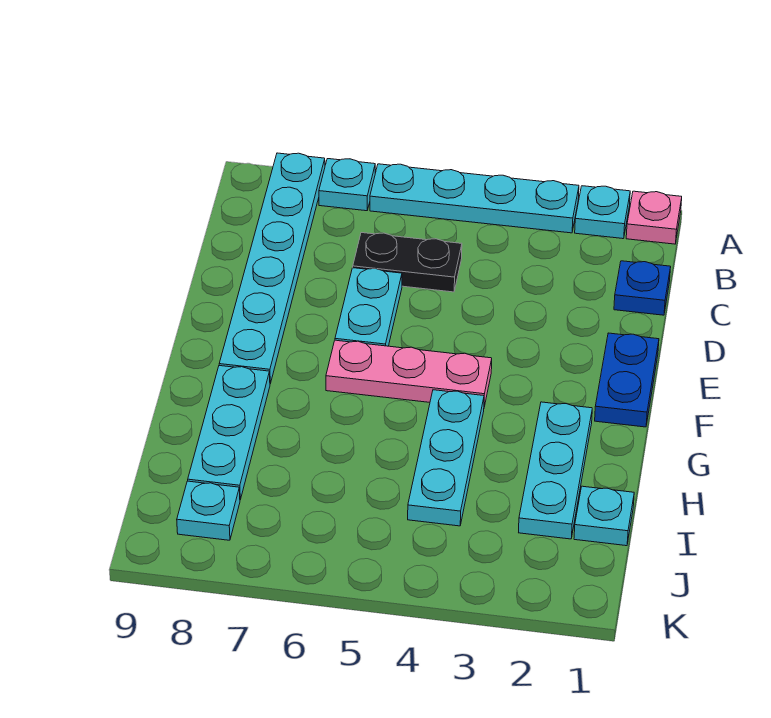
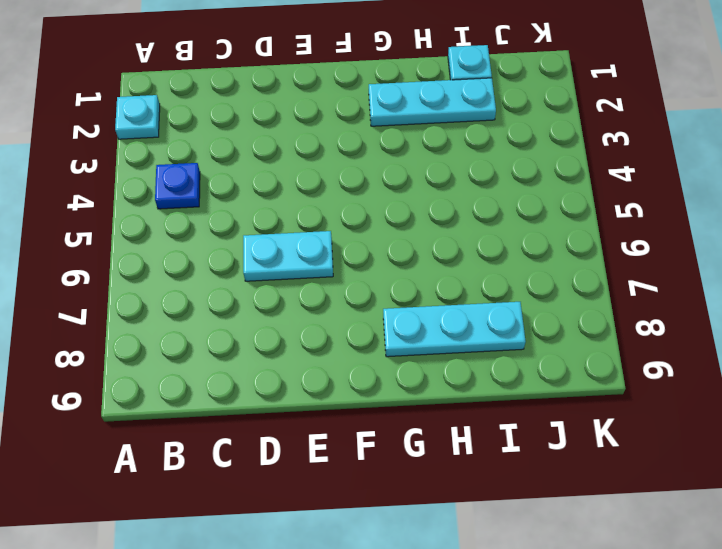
blue plate B4 level 1 -> blue plate C1 level 1
none -> pink plate A1 level 1
none -> cyan plate A3:A6 level 1
none -> cyan plate A7 level 1

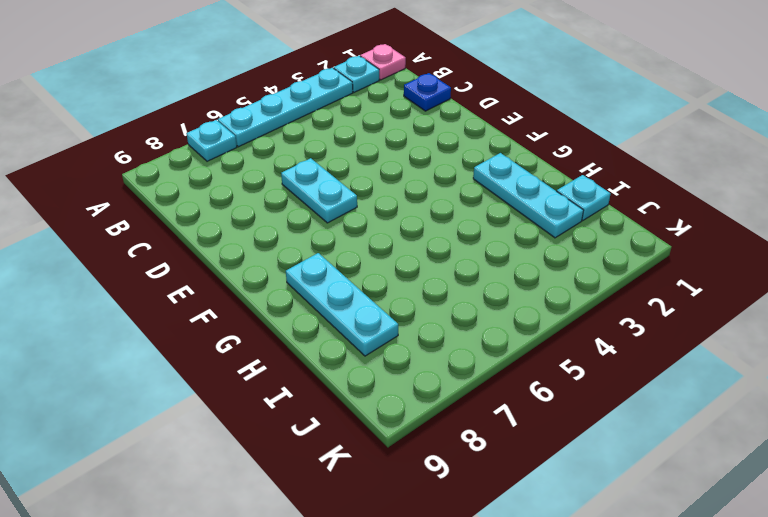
none -> cyan plate A8:F8 level 1
none -> black plate C5:C6 level 1
none -> blue plate E1:F1 level 1

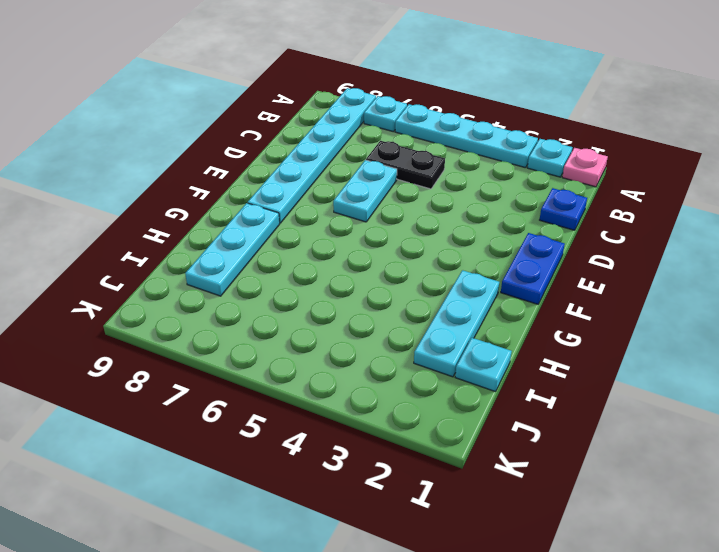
none -> pink plate F4:F6 level 1
none -> cyan plate G4:I4 level 1
none -> cyan plate J8 level 1

